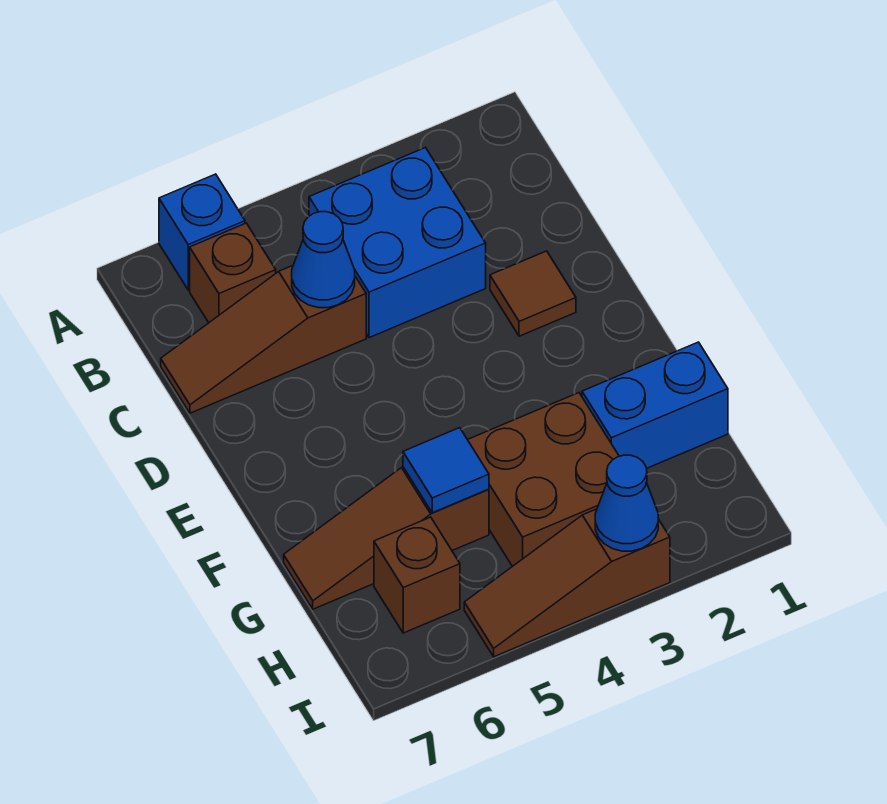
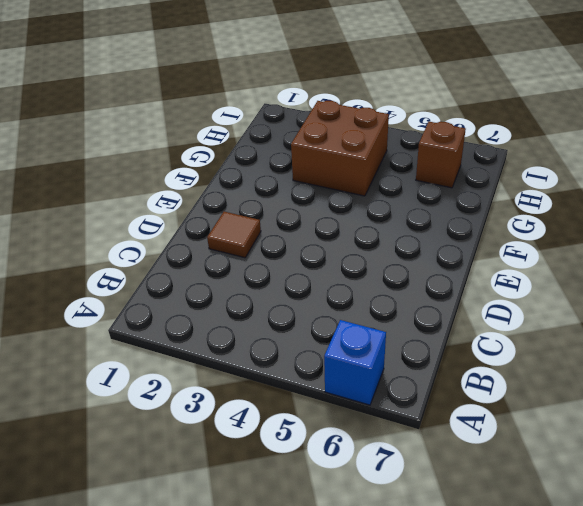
none -> blue brick B3:C4 level 1
none -> brown brick B6 level 1
none -> brown slope C5:C7 level 1 top 5

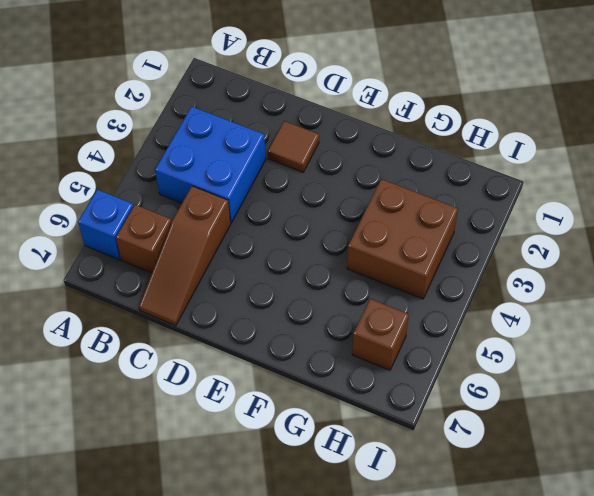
none -> blue brick G1:G2 level 1
none -> brown slope G5:G7 level 1 top 5
none -> brown slope I3:I5 level 1 top 3

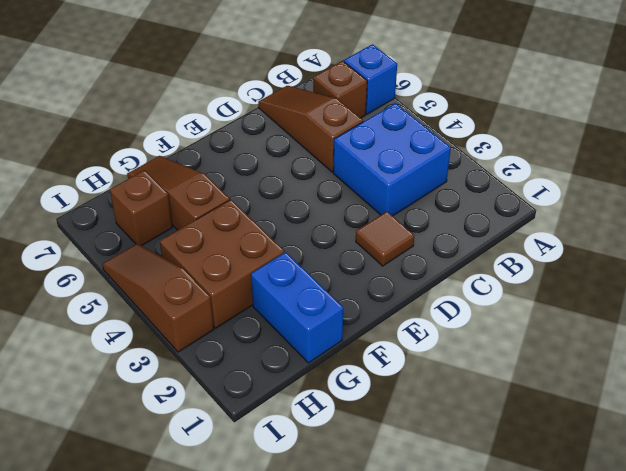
none -> blue cone C5 level 2
none -> blue tile G5 level 2
none -> blue cone I3 level 2

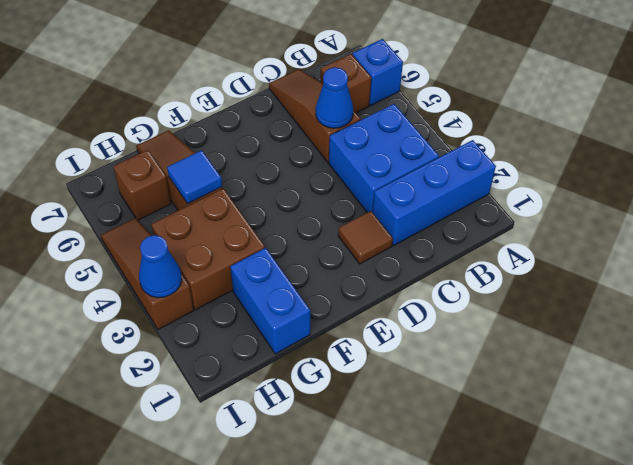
blue brick A2:C2 level 1 -> none

